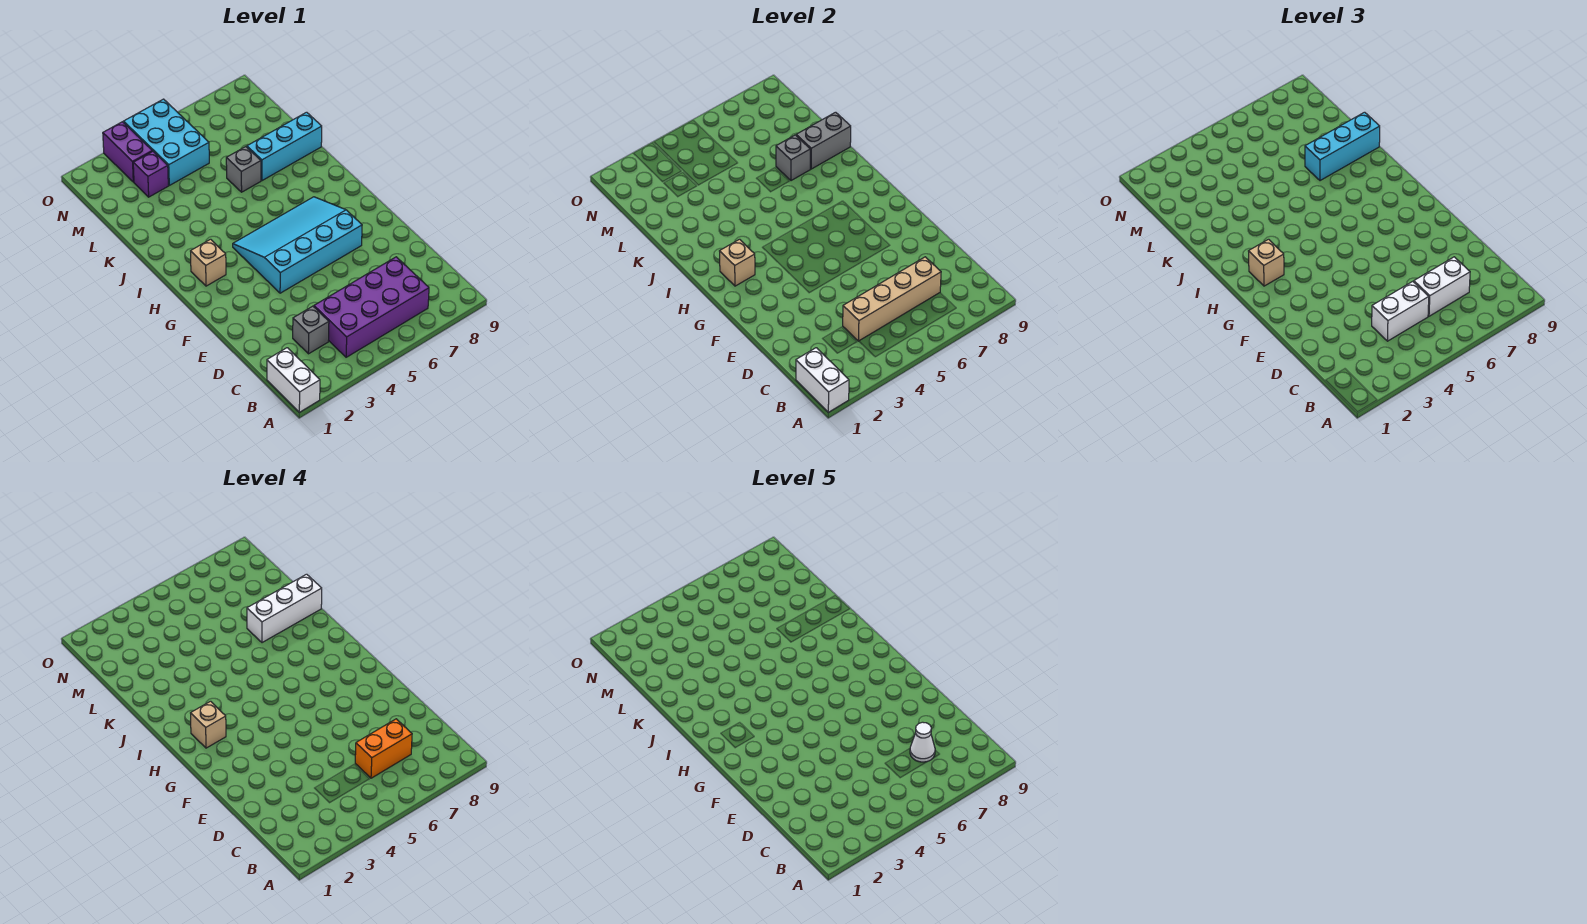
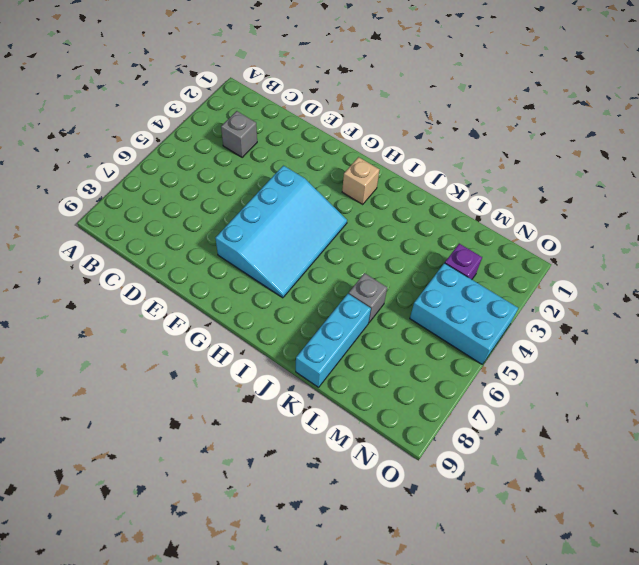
none -> white brick A1:B1 level 1
none -> purple brick B4:C7 level 1
none -> purple brick N3:O3 level 1

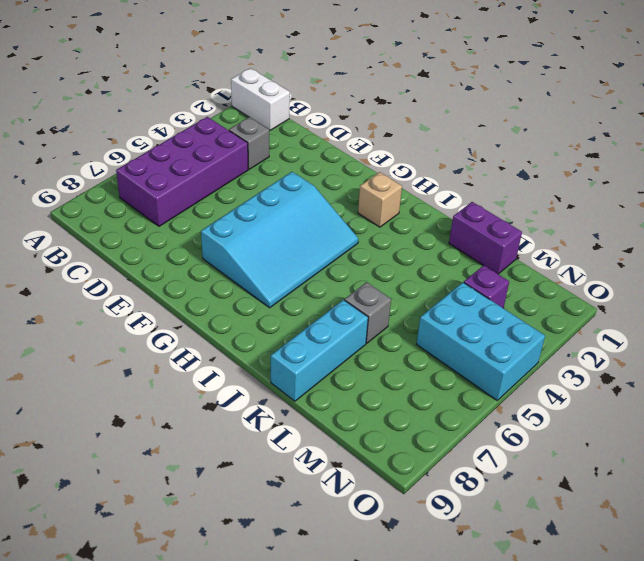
purple brick K1:L1 level 1 -> purple brick N3:O3 level 1
none -> white brick A1:B1 level 2
none -> tan brick C4:C7 level 2
none -> tan brick H2 level 2

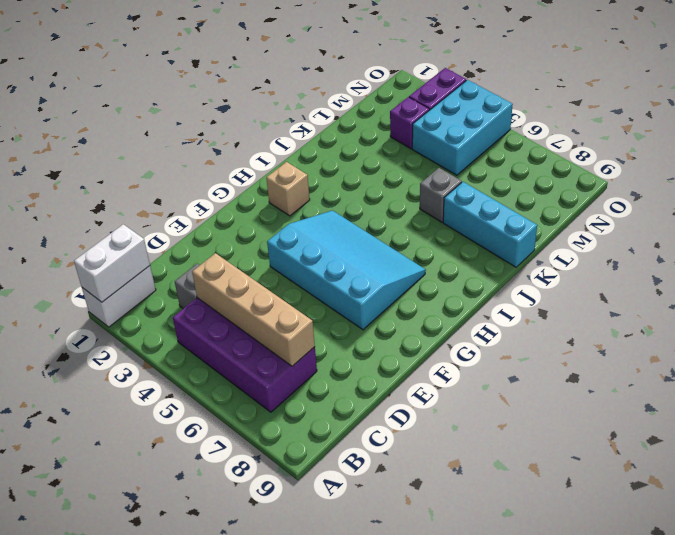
none -> tan brick H2 level 2
none -> grey brick K7 level 2
none -> grey brick K8:K9 level 2

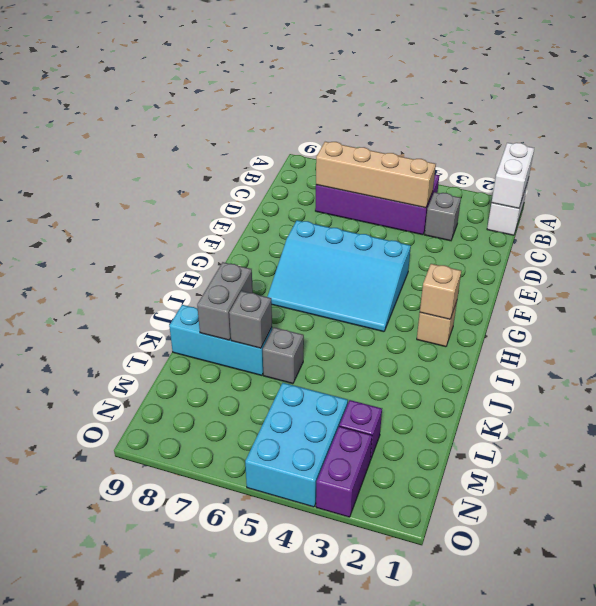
grey brick J8:K8 level 2 -> grey brick K8:K9 level 2
none -> white brick C4:C5 level 3
none -> white brick C6:C7 level 3
none -> tan brick H2 level 3

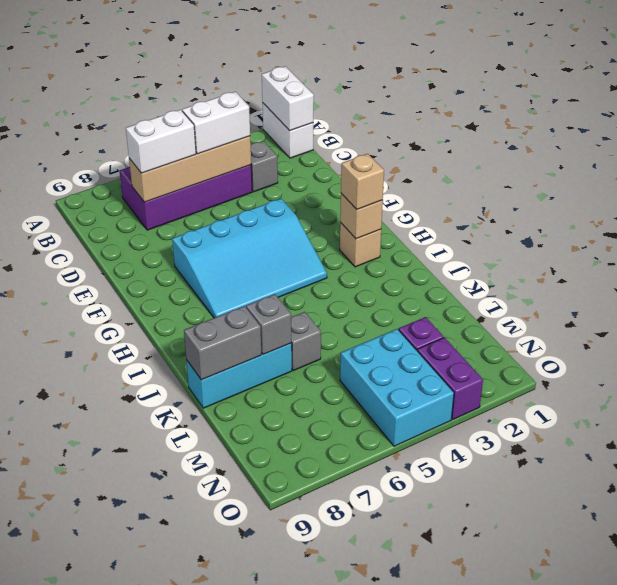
none -> cyan brick K7:K9 level 3
none -> orange brick C6:C7 level 4
none -> tan brick H2 level 4

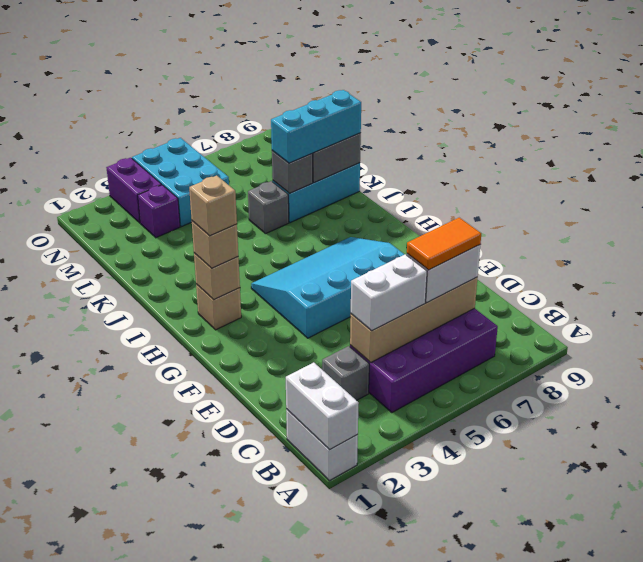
orange tile C6:C7 level 4 -> orange brick C6:C7 level 4
none -> white brick K7:K9 level 4
none -> white cone C7 level 5

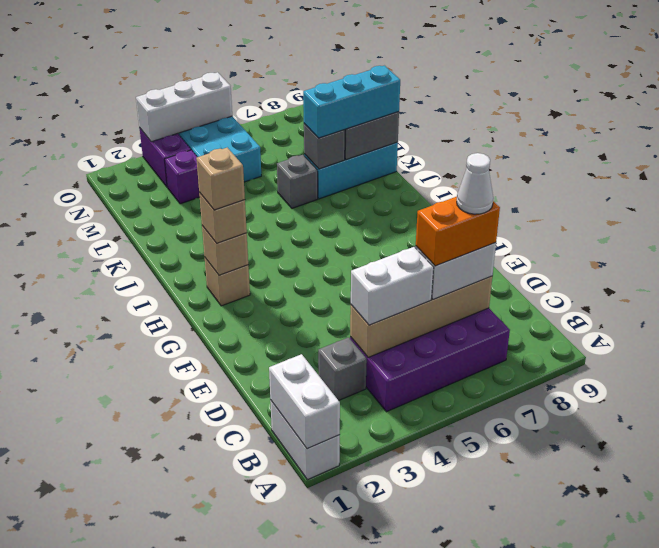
white brick O3:O5 level 2 -> white brick K7:K9 level 4
none -> cyan slope F4:H7 level 1 top F

